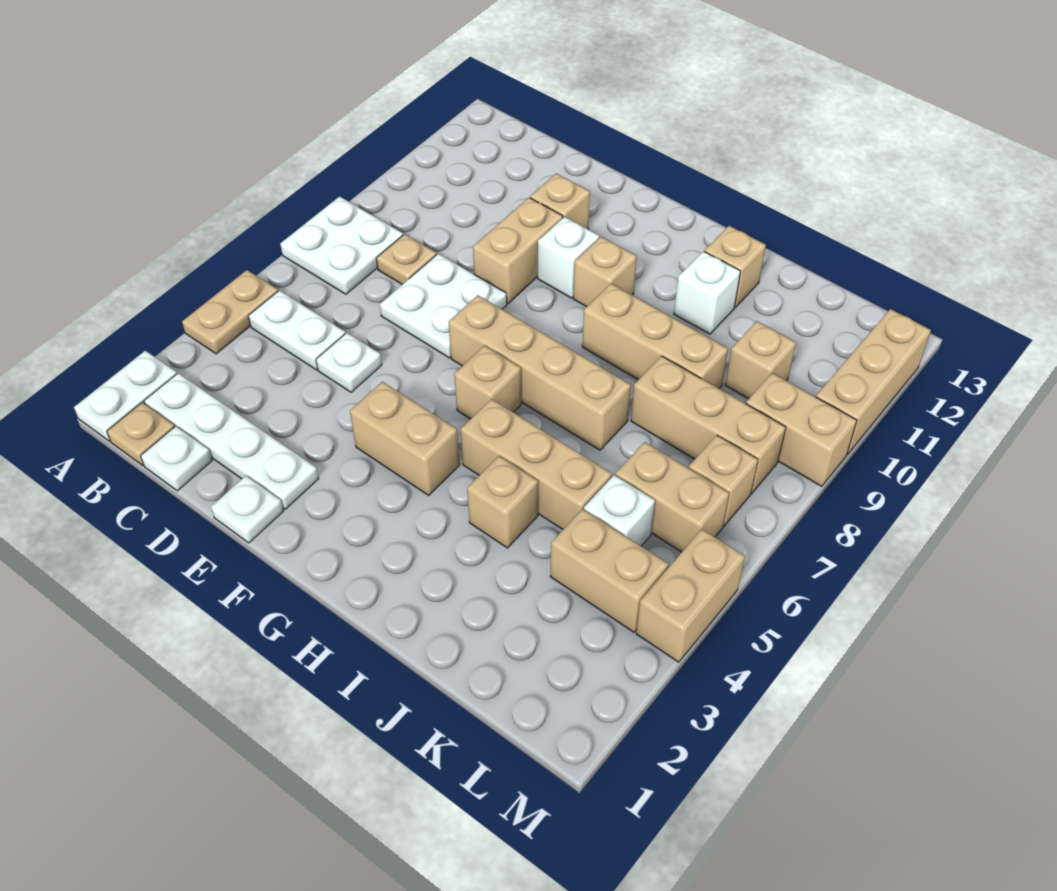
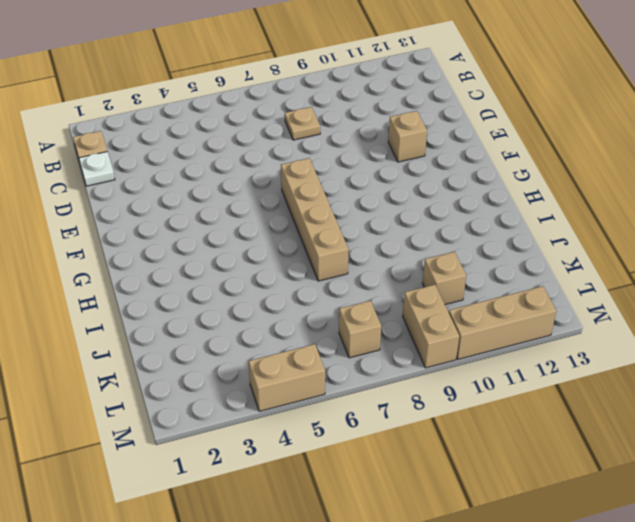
none -> white plate A1:A2 level 1
none -> tan plate A4:A5 level 1
none -> white plate A7:B8 level 1
none -> white plate B2:E2 level 1

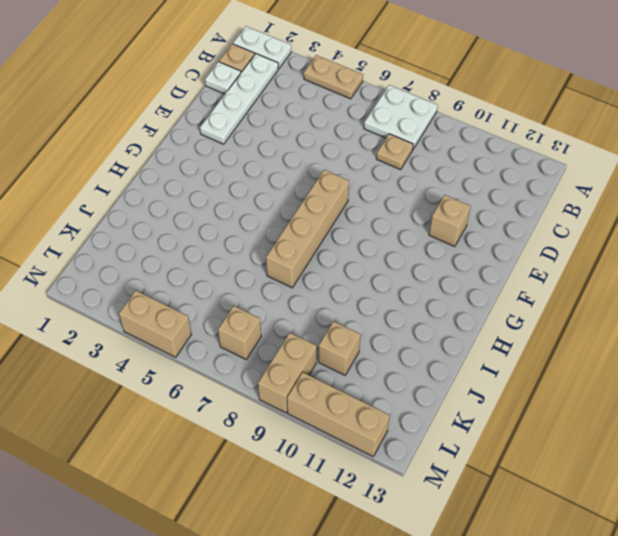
none -> white plate B5:C5 level 1
none -> white plate D5 level 1
none -> white plate D7:E8 level 1
none -> white plate E1 level 1

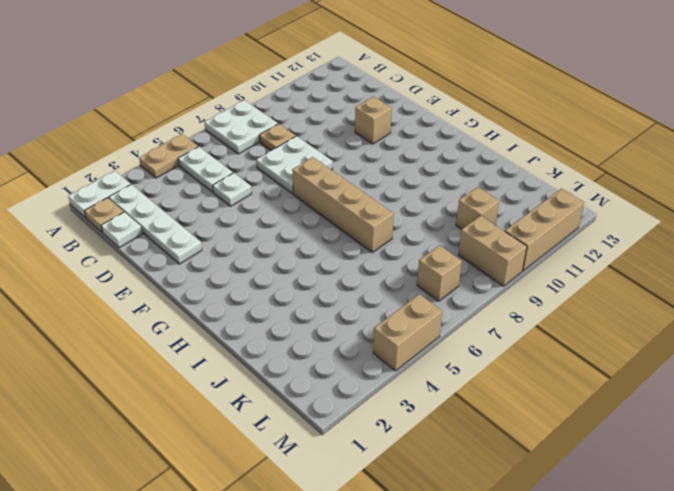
none -> white plate E1 level 1
none -> tan brick E9:E10 level 1
none -> tan brick F4:G4 level 1
none -> white brick F10 level 1

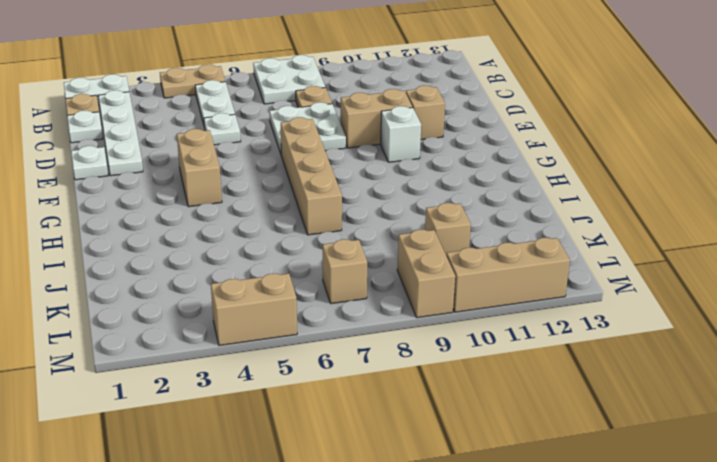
none -> tan brick G6 level 1
none -> tan brick G10 level 1
none -> tan brick H5:J5 level 1
none -> tan brick H9:J9 level 1

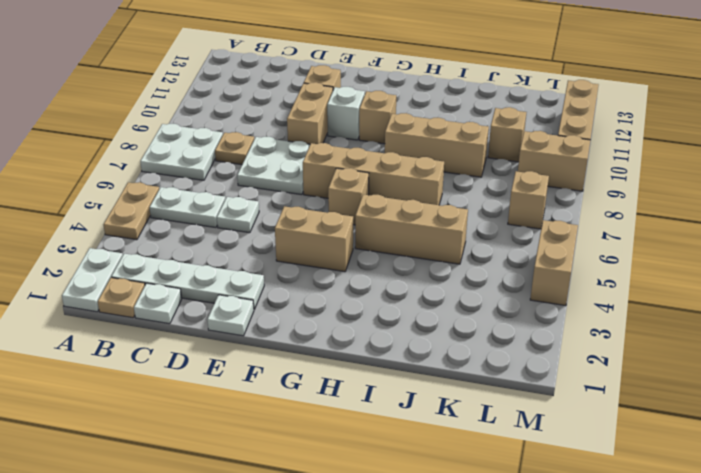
none -> tan brick I4 level 1
none -> white brick I11 level 1
none -> tan brick I12 level 1
none -> tan brick J8:L8 level 1

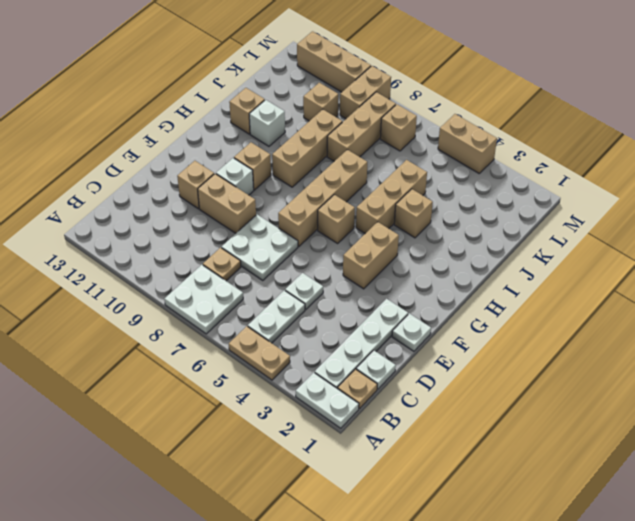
none -> tan brick K4:L4 level 1
none -> white brick K5 level 1
none -> tan brick K6:L6 level 1

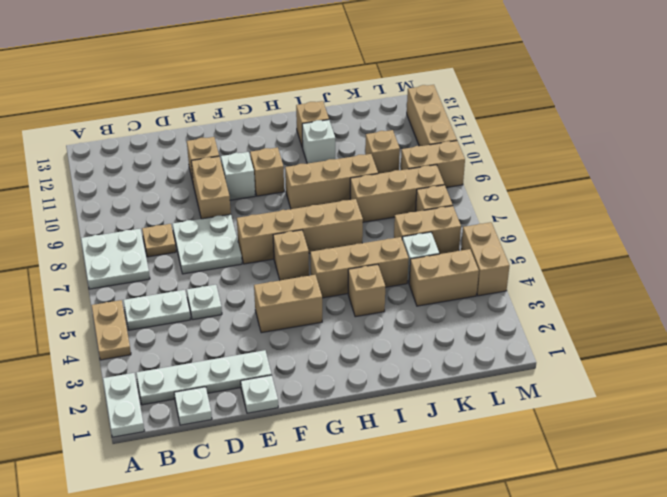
none -> tan plate B1 level 1

